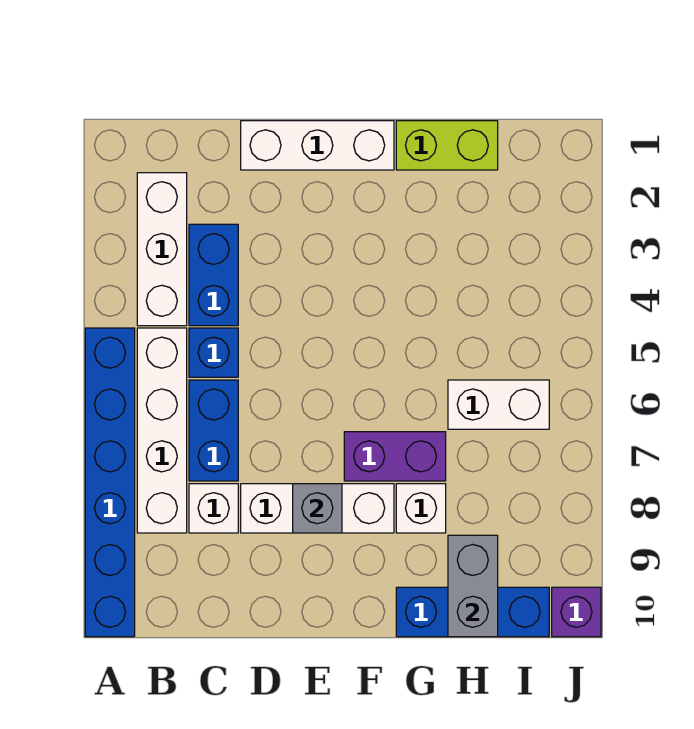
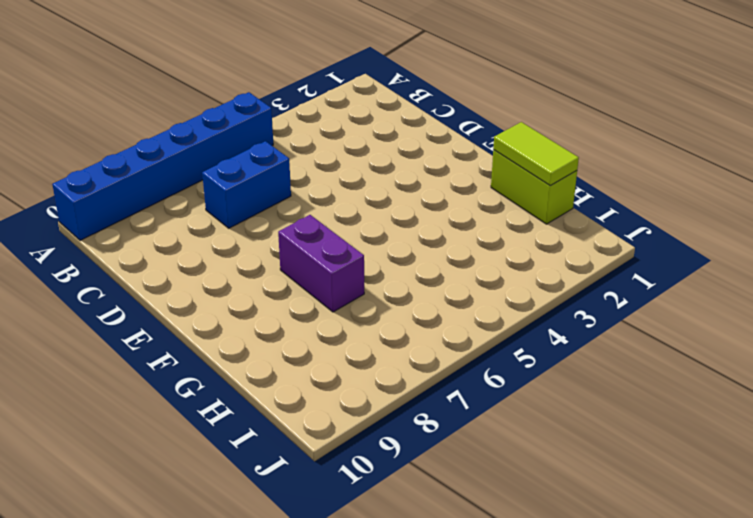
lime tile G1:H1 level 2 -> none
none -> white brick B2:B4 level 1
none -> white brick B5:B8 level 1
none -> blue brick C3:C4 level 1

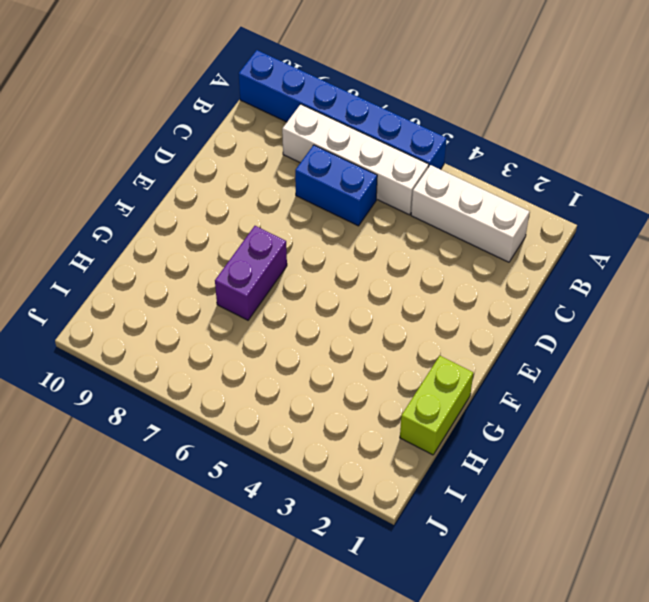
none -> blue brick C3:C4 level 1
none -> blue brick C5 level 1
none -> white brick C8 level 1

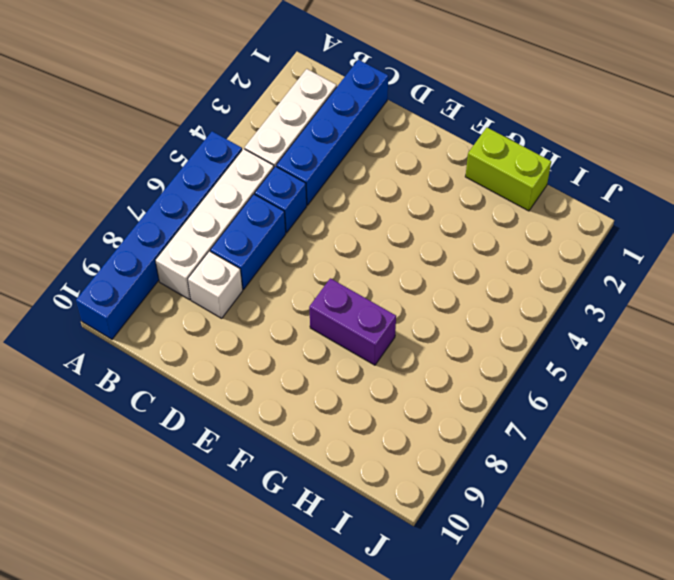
blue brick C1:C4 level 1 -> blue brick C3:C4 level 1
none -> white brick D1:F1 level 1
none -> white brick D8:F8 level 1
none -> white brick G8 level 1

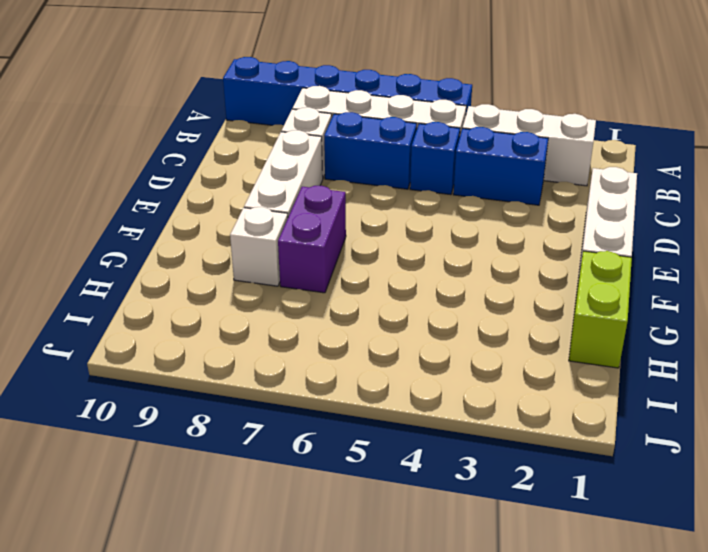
none -> blue brick G10:I10 level 1
none -> white brick H6:I6 level 1
none -> purple brick J10 level 1

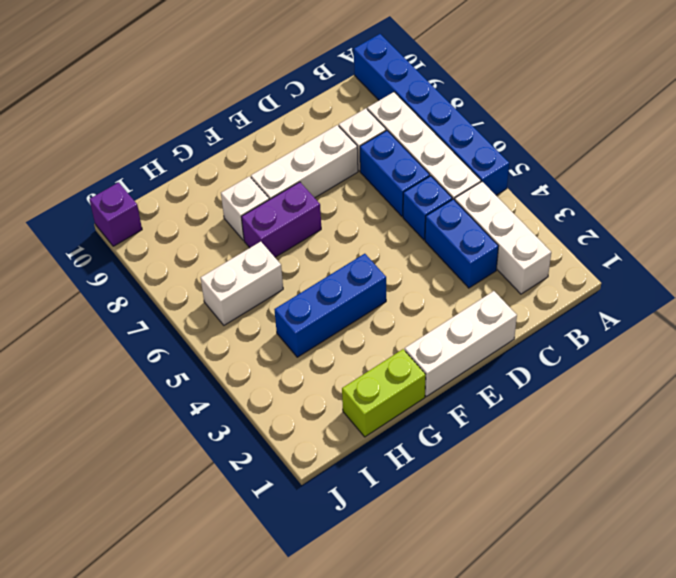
blue brick F4:H4 level 1 -> blue brick G10:I10 level 1
none -> grey brick E8 level 2
none -> grey brick H9:H10 level 2

